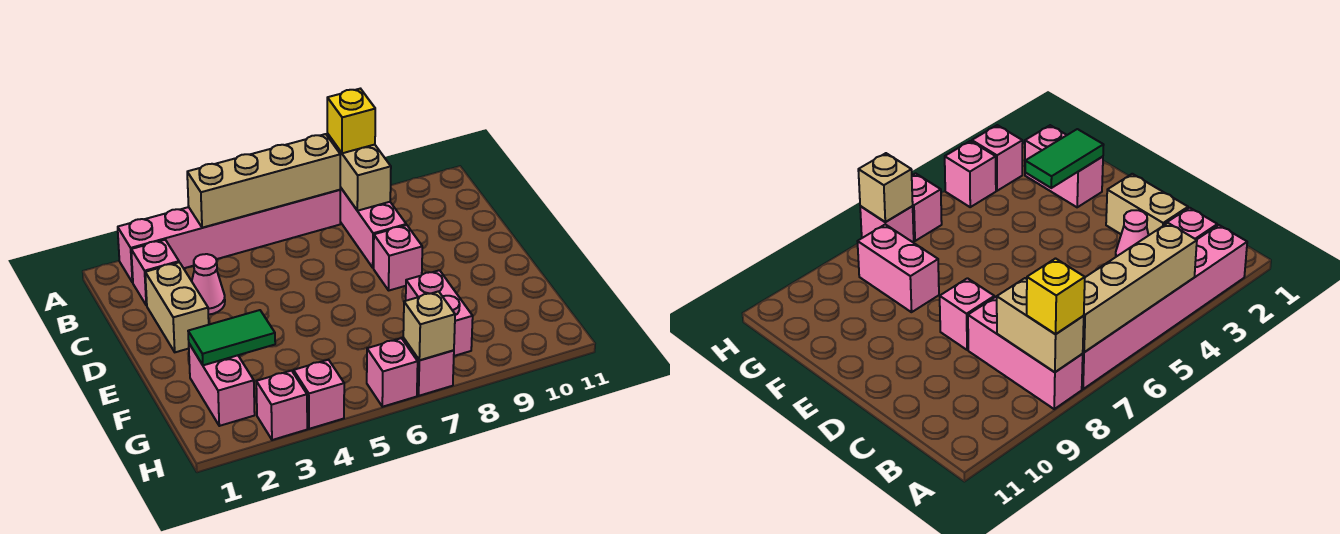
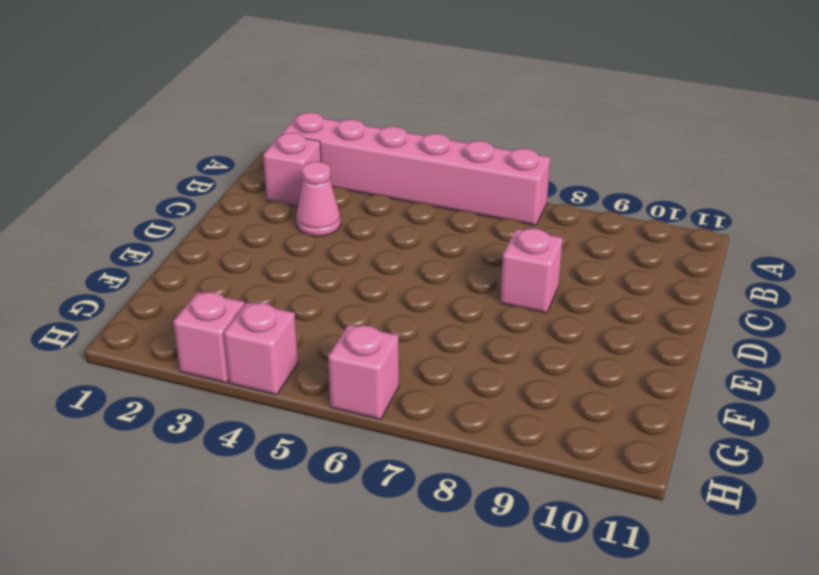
none -> pink brick A8:C8 level 1
none -> tan brick C2:D2 level 1
none -> pink brick F2:G2 level 1

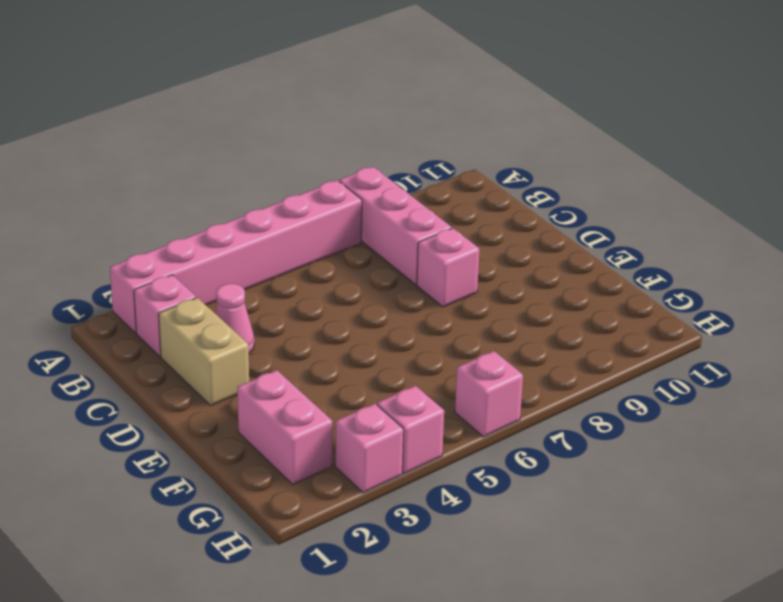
none -> pink brick F8:G8 level 1
none -> pink brick H7 level 1
none -> tan brick A4:A7 level 2

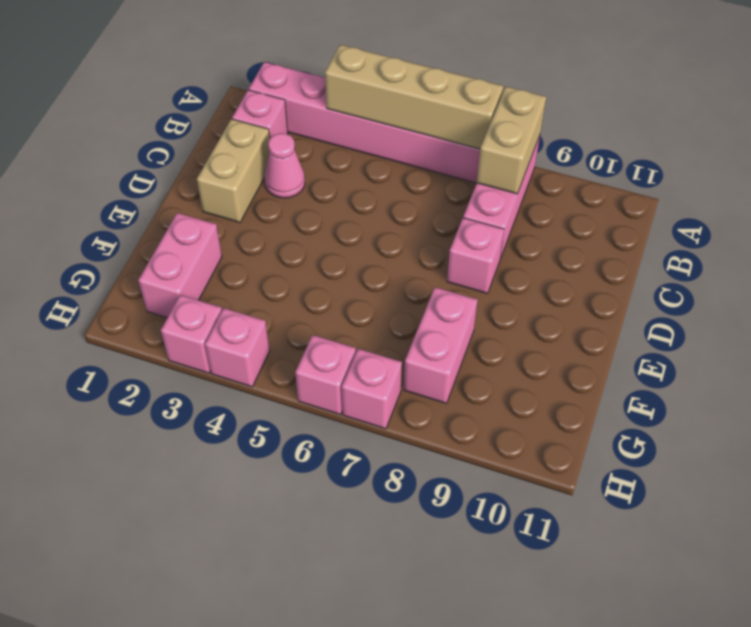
none -> green tile F2:F3 level 2
none -> tan brick H7 level 2
none -> yellow brick A8 level 3

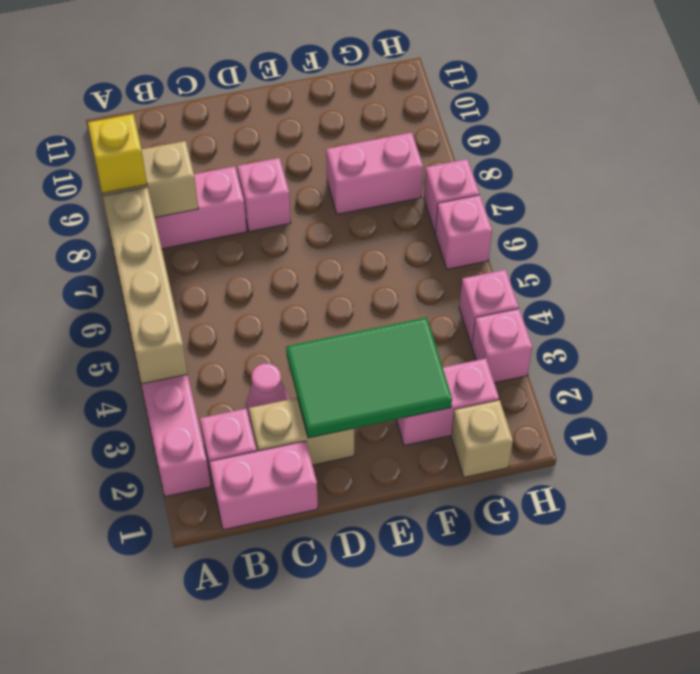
pink brick B1:C1 level 1 -> none
green tile D2:F3 level 2 -> green tile F2:F3 level 2
tan brick G1 level 1 -> tan brick H7 level 2

